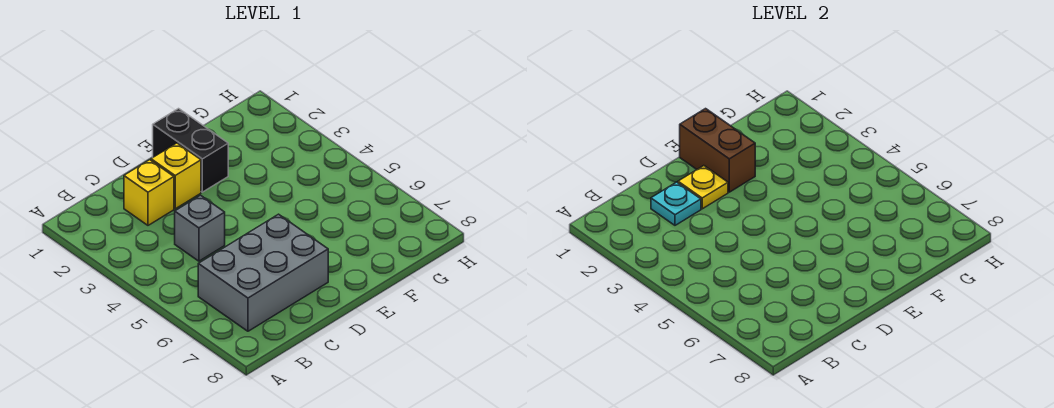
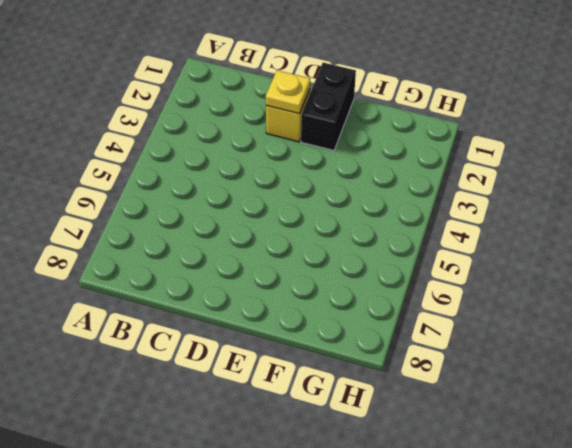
none -> grey brick B6:D7 level 1
none -> yellow brick C2 level 1

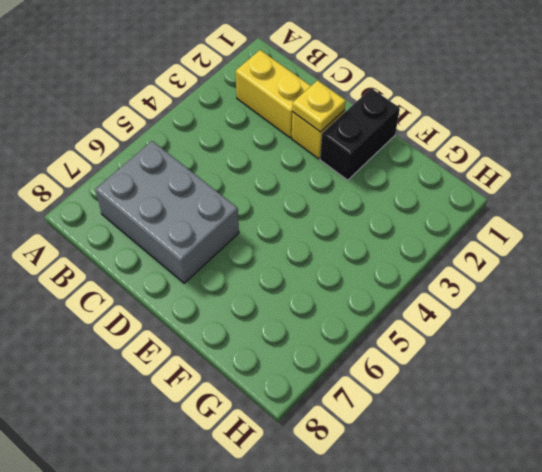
yellow brick B2:C2 level 1 -> yellow brick C2 level 1
none -> grey brick C4 level 1
none -> cyan plate C2 level 2

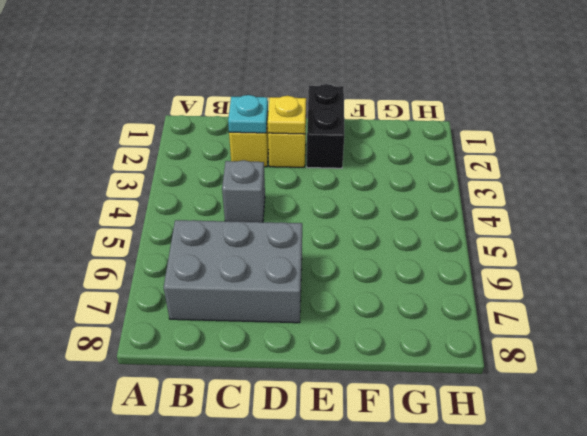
none -> brown brick E1:E2 level 2

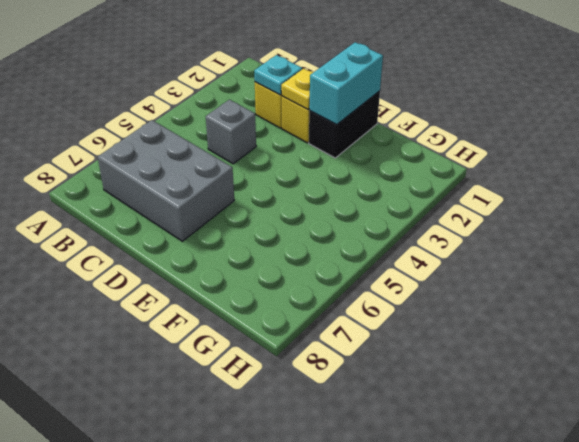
cyan brick E1:E2 level 2 -> brown brick E1:E2 level 2

